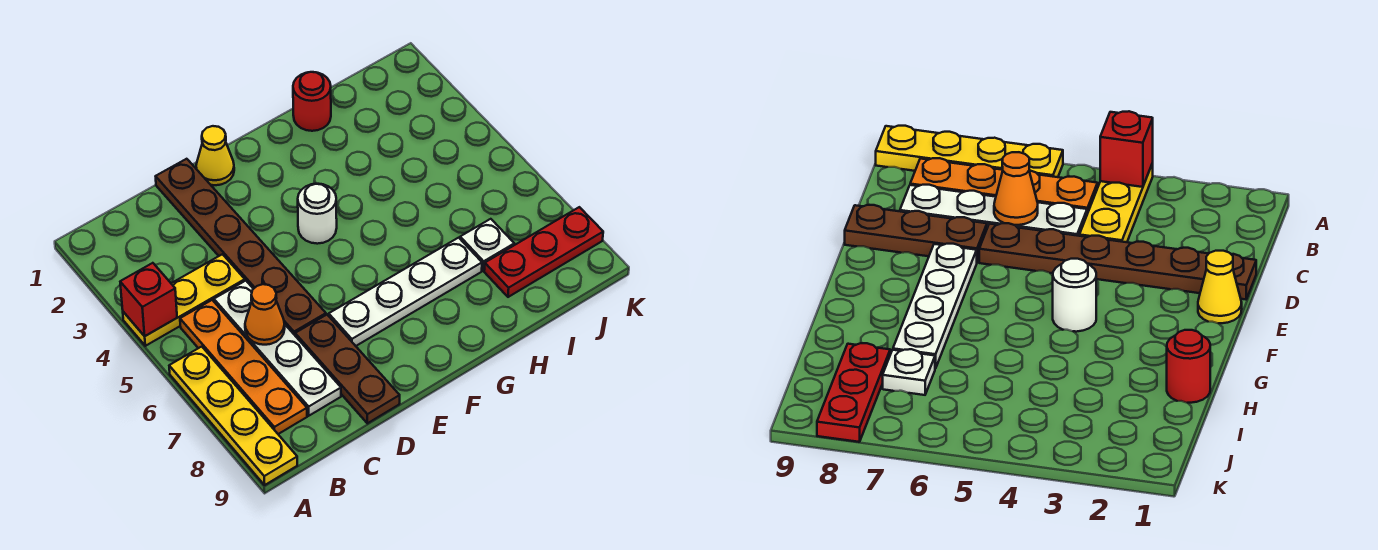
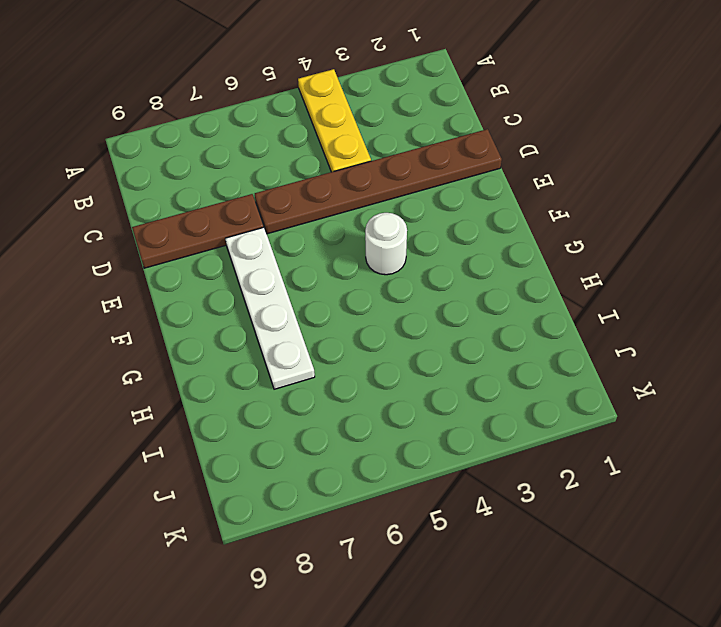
none -> yellow plate A6:A9 level 1
none -> orange plate B5:B8 level 1
none -> white plate C5:C8 level 1

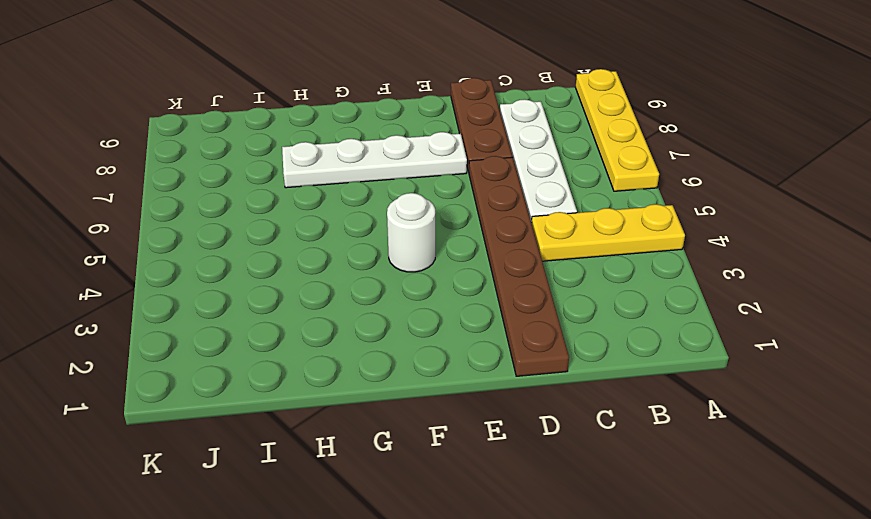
none -> orange plate B5:B8 level 1
none -> yellow cone E1 level 1
none -> red round brick H1 level 1

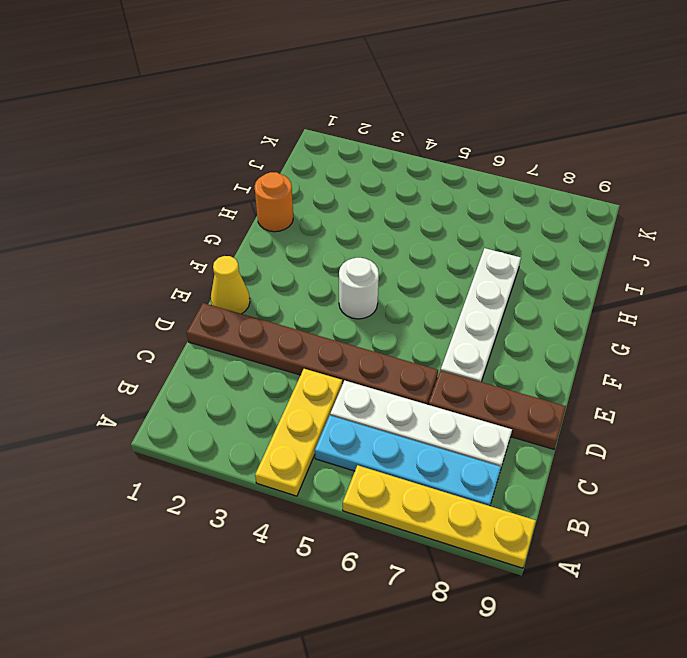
cyan plate B5:B8 level 1 -> orange plate B5:B8 level 1
orange round brick H1 level 1 -> red round brick H1 level 1
none -> white plate I7 level 1
none -> red plate I8:K8 level 1
none -> red brick A4 level 2

